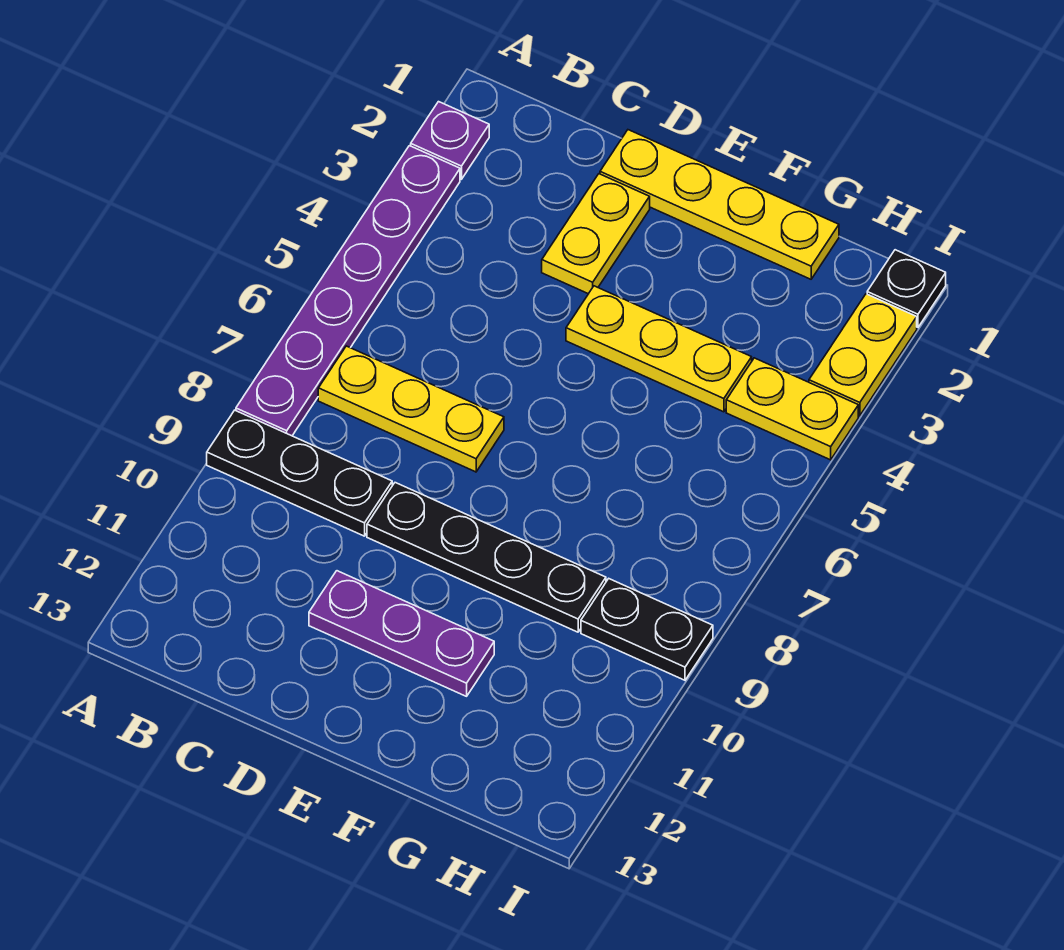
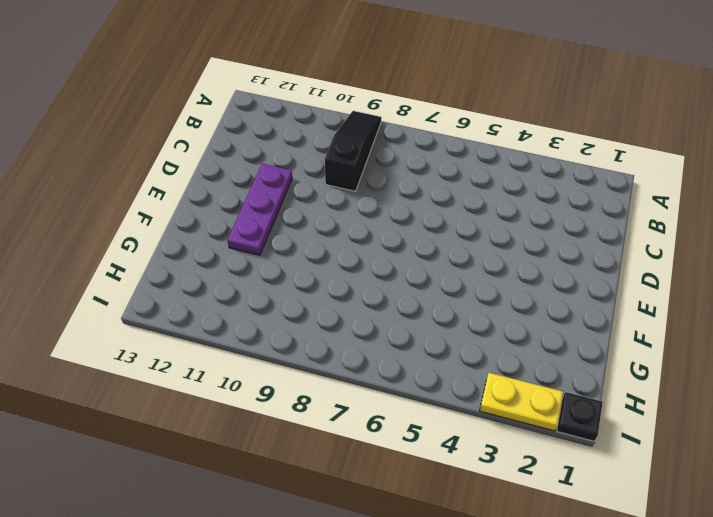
black slope A9:C9 level 1 top C -> black plate A9:C9 level 1
none -> purple plate A2 level 1
none -> purple plate A3:A8 level 1
none -> yellow plate B7:D7 level 1

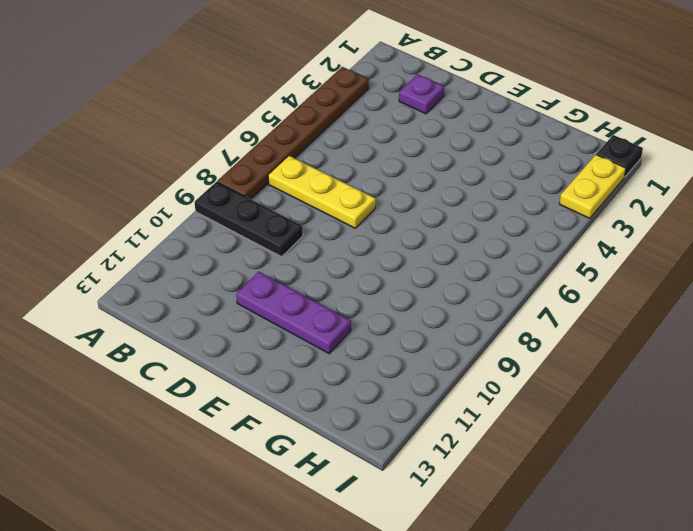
brown plate A3:A8 level 1 -> purple plate A3:A8 level 1
purple plate C2 level 1 -> purple plate A2 level 1
none -> yellow plate D1:G1 level 1
none -> yellow plate D2:D3 level 1
none -> black plate D9:G9 level 1

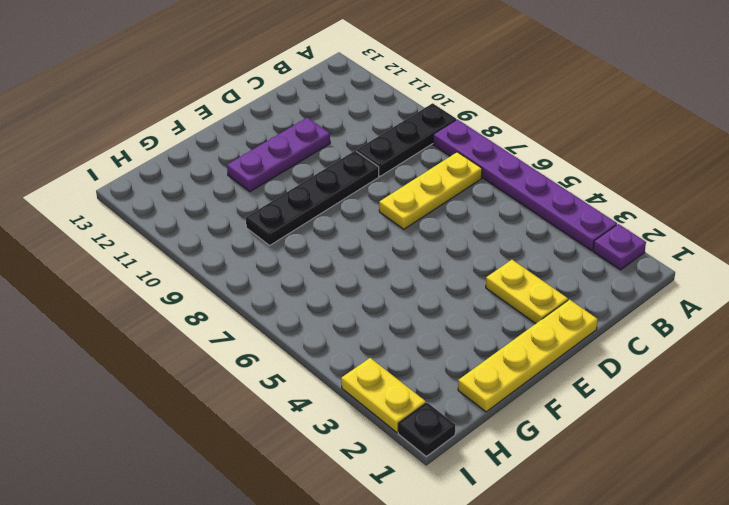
none -> yellow plate E4:G4 level 1
none -> yellow plate H4:I4 level 1
none -> black plate H9:I9 level 1

